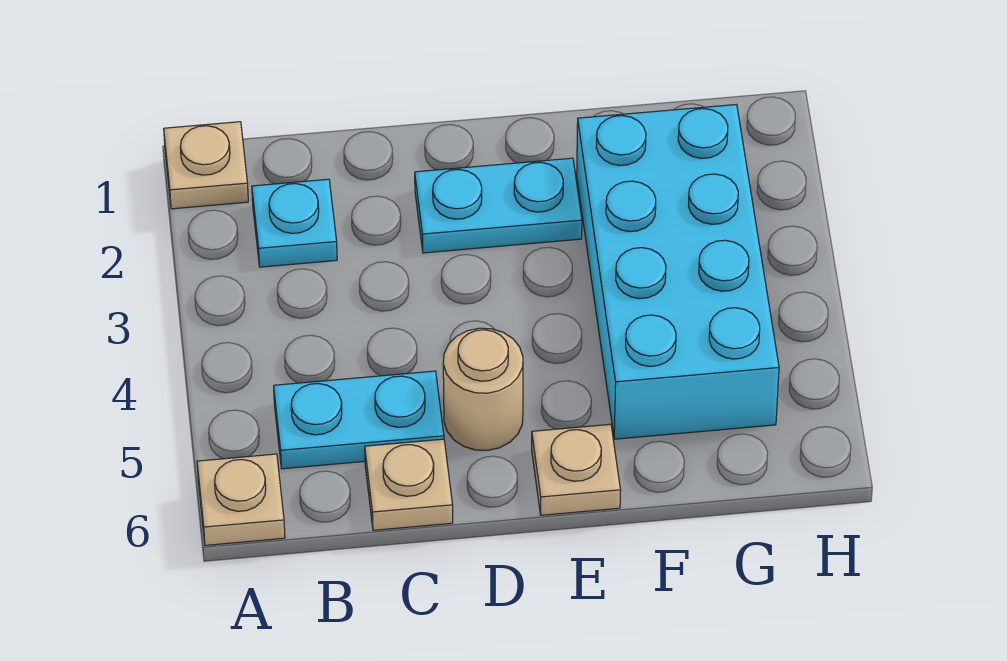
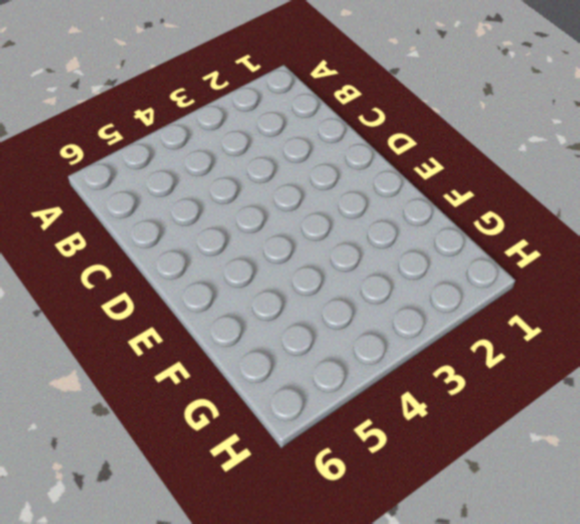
none -> tan plate A1 level 1
none -> tan plate A6 level 1

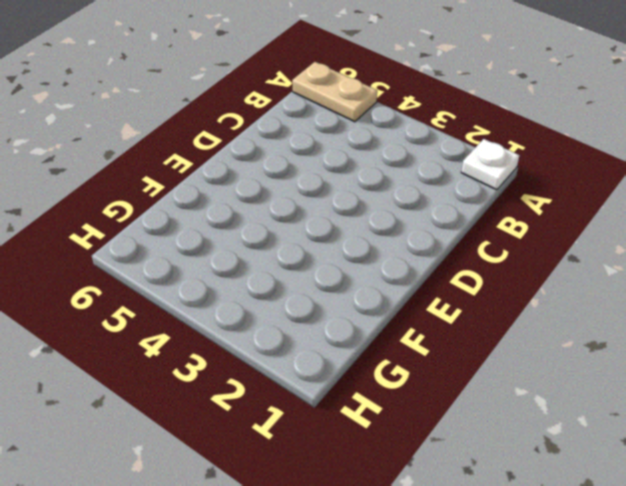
white plate A1 level 1 -> tan plate A1 level 1
tan plate A5:A6 level 1 -> tan plate A6 level 1
none -> cyan plate B2 level 1
none -> cyan plate B5:C5 level 1

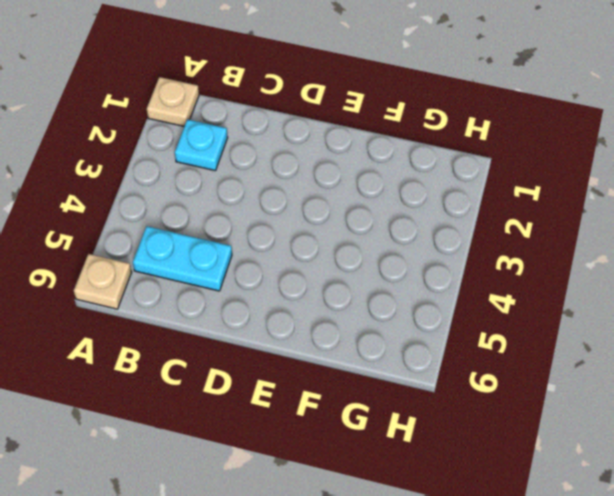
none -> tan plate C6 level 1
none -> cyan plate D2:E2 level 1

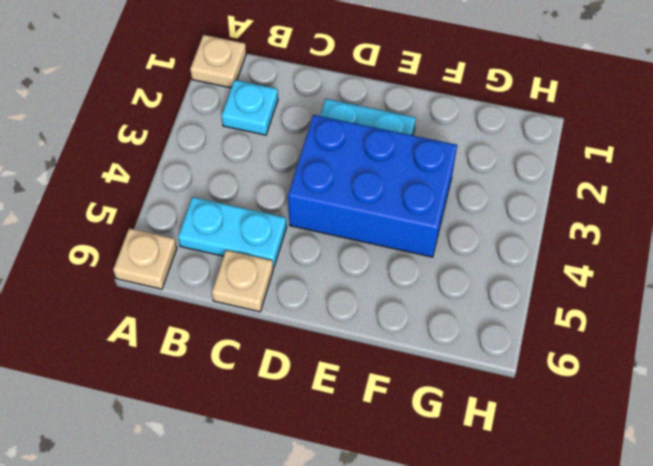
blue brick D3:F4 level 1 -> cyan brick F2:G5 level 1
none -> tan round brick D5 level 1
none -> tan plate E6 level 1

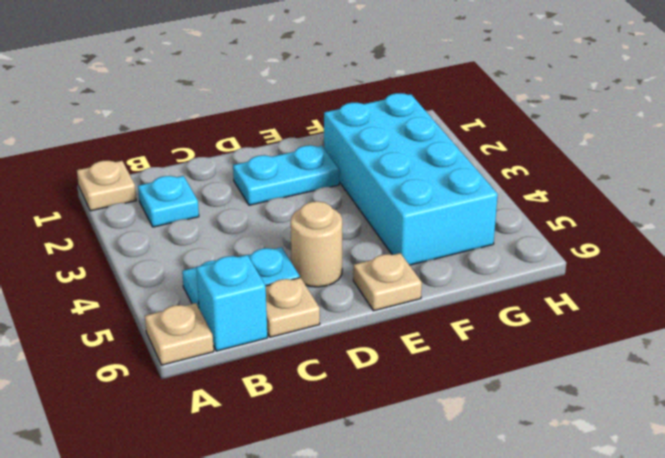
cyan brick B6 level 1 -> none

